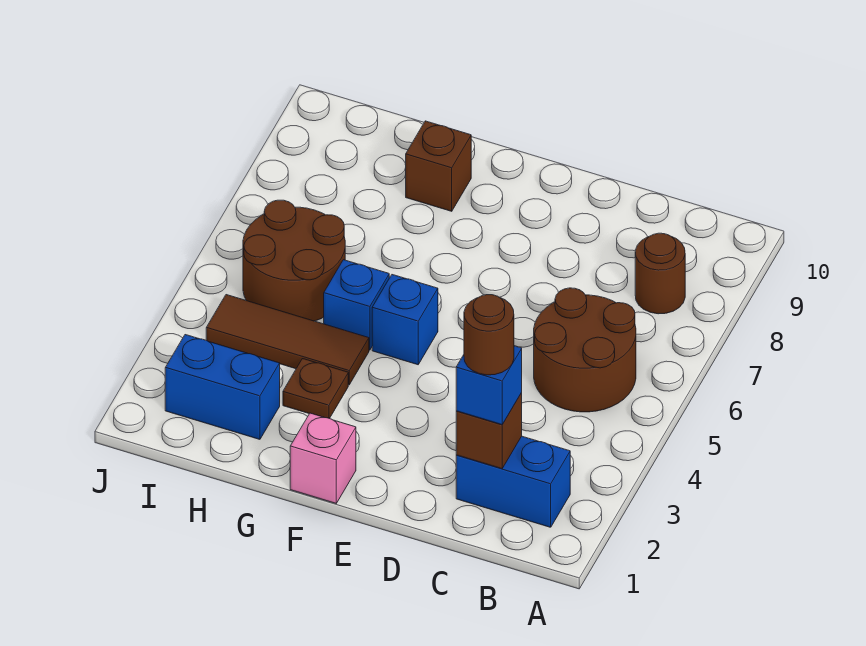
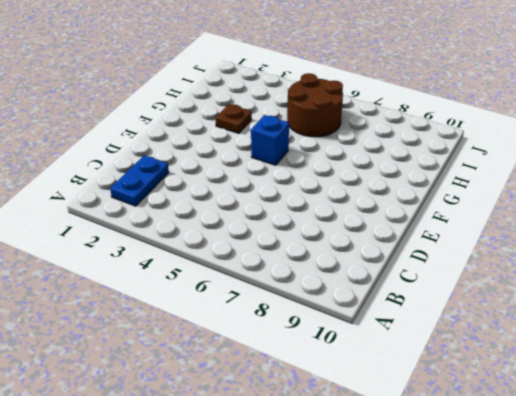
blue plate B2:C2 level 1 -> blue brick B2:C2 level 1
none -> brown round brick B5:C6 level 1
none -> brown round brick B8 level 1
none -> pink brick F1 level 1

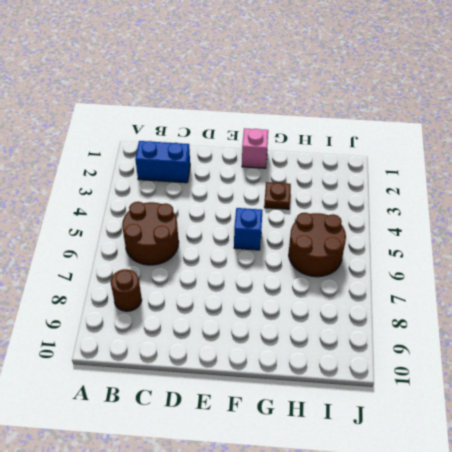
none -> brown tile G4:I4 level 1
none -> blue brick G5 level 1
none -> brown brick G9 level 1

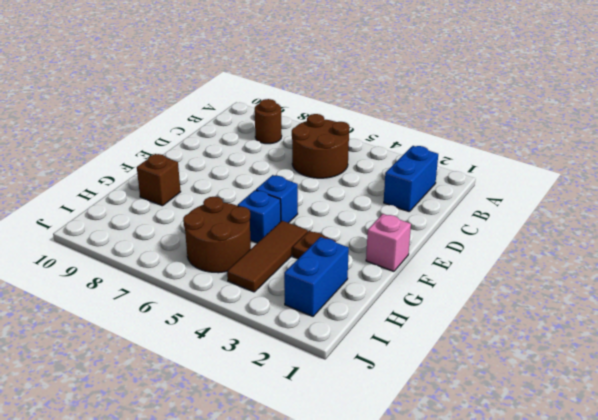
none -> brown brick C2 level 2
none -> blue brick C2 level 3
none -> brown round brick C2 level 4

